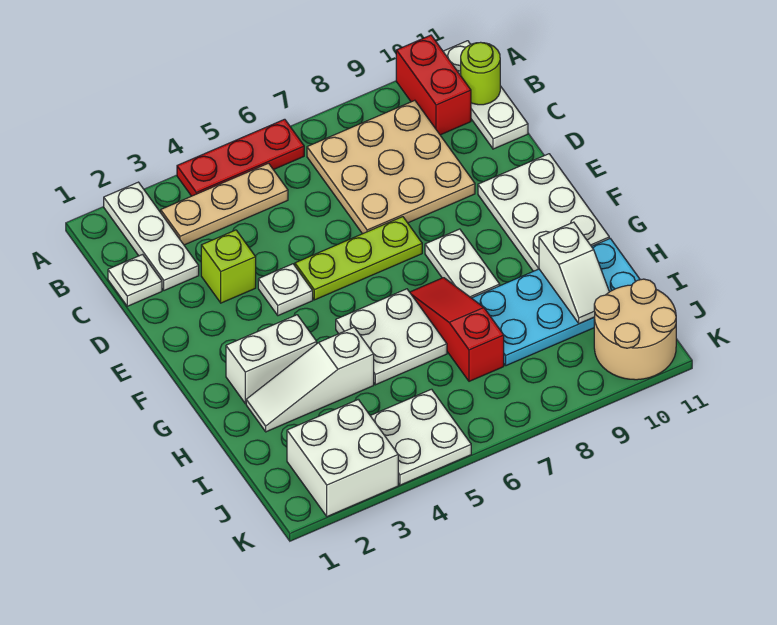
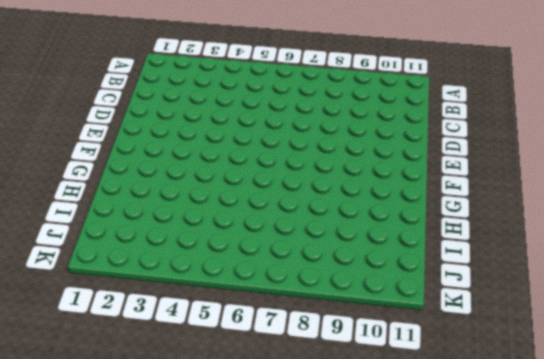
none -> white plate A2:C2 level 1
none -> red plate A4:A6 level 1
none -> red brick A10:B10 level 1

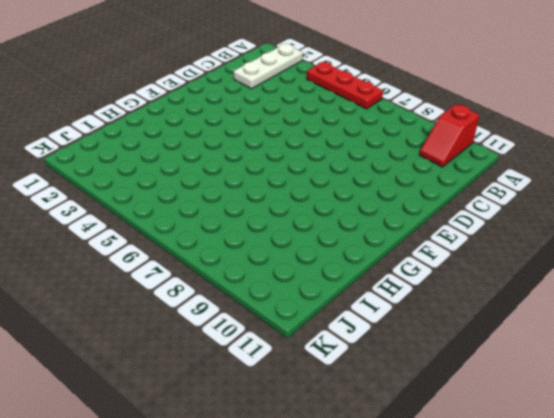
red slope A10:B10 level 1 top A -> red brick A10:B10 level 1
none -> white plate A11:C11 level 1
none -> tan plate B3:B5 level 1
none -> tan plate B7:D9 level 1

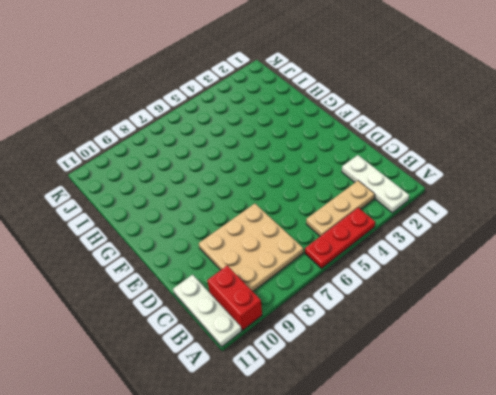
none -> white plate C1 level 1
none -> lime brick D3 level 1
none -> white plate E4 level 1

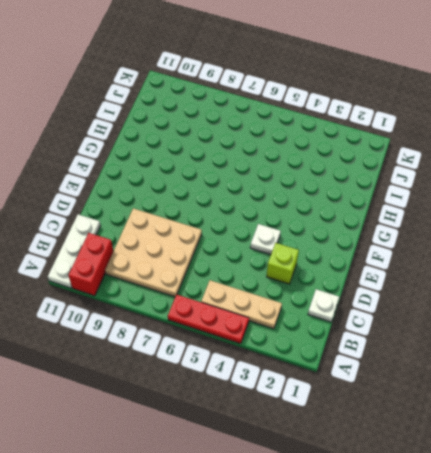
none -> white plate A2:C2 level 1
none -> lime plate E5:E7 level 1
none -> white plate E10:G11 level 1

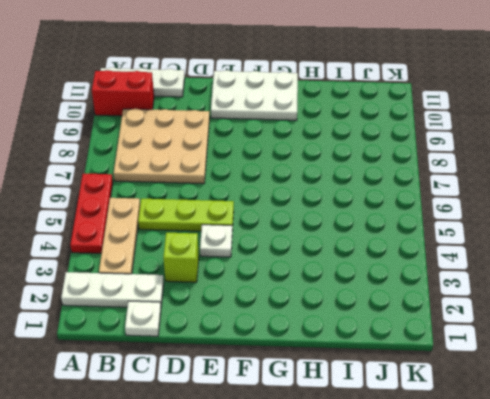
lime plate C5:E5 level 1 -> lime plate E5:E7 level 1
none -> white plate F8:G8 level 1
none -> white brick G2:G3 level 1
none -> white plate G5:H6 level 1

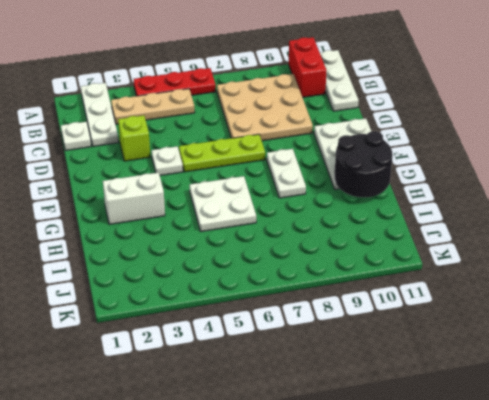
black round brick G10:H11 level 2 -> white slope H10:I10 level 2 top H
none -> red slope G7:I7 level 1 top I
none -> white slope H2:H4 level 1 top 4
none -> cyan plate H8:I11 level 1

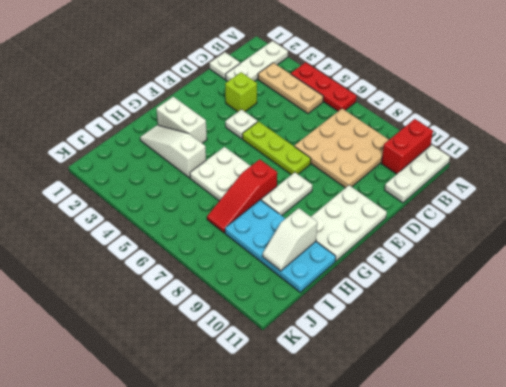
red slope G7:I7 level 1 top G -> red slope G7:I7 level 1 top I
none -> white brick J2:K3 level 1
none -> white plate J4:K5 level 1
none -> tan round brick J10:K11 level 1

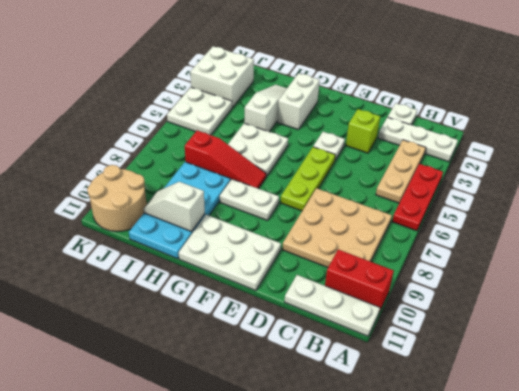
none -> lime round brick B11 level 2

